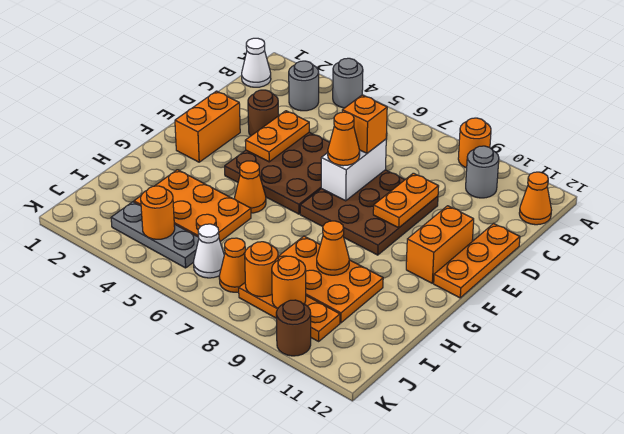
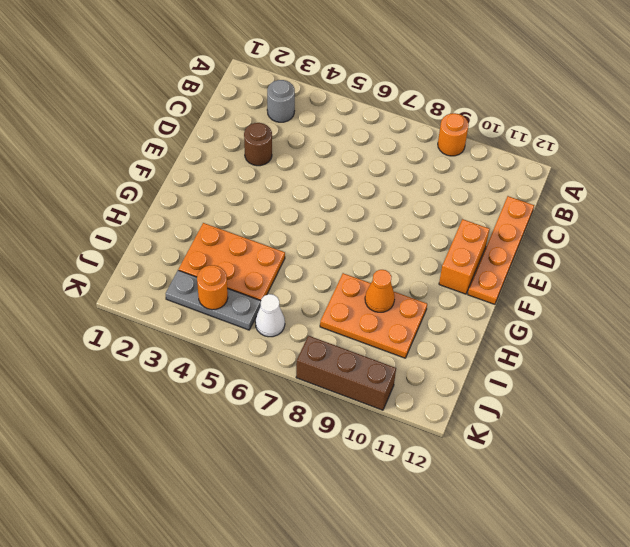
orange plate C12:F12 level 1 -> orange plate D12:F12 level 1
brown brick K8:K10 level 1 -> brown round brick K10 level 1
none -> grey round brick A4 level 1
none -> white cone B1 level 1
none -> grey round brick B10 level 1

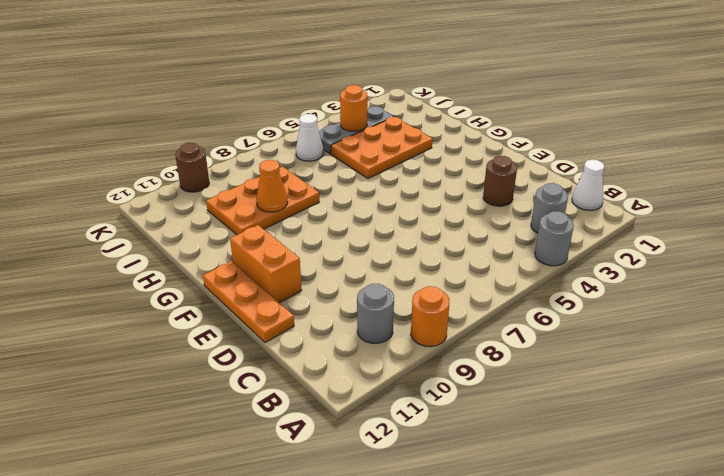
none -> orange cone B12 level 1
none -> brown plate D4:F6 level 1
none -> brown plate D7:F9 level 1

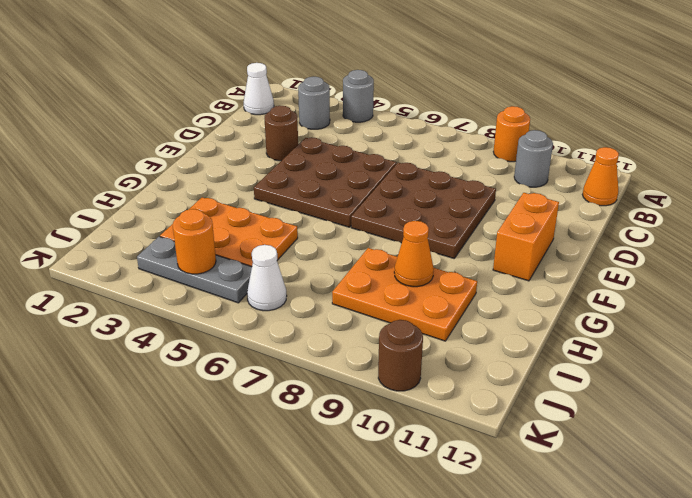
none -> orange plate D12:F12 level 1
none -> orange brick E2:F2 level 1
none -> orange cone G5 level 1

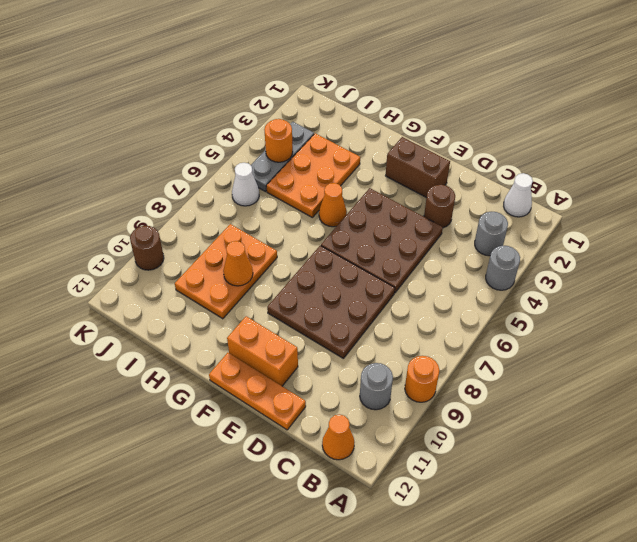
brown brick E2:F2 level 1 -> orange brick E2:F2 level 1
none -> orange cone J7 level 1
none -> orange plate J8:J10 level 1
none -> orange plate D4:E4 level 2

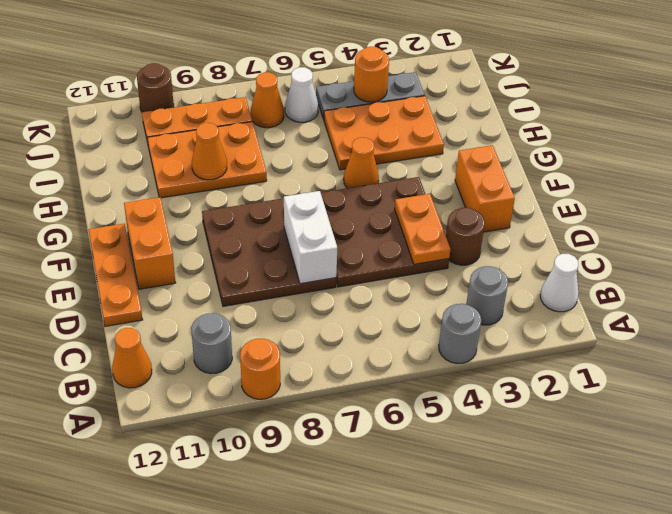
none -> orange plate D9:E9 level 2
none -> orange round brick J8 level 2
none -> orange round brick J9 level 2

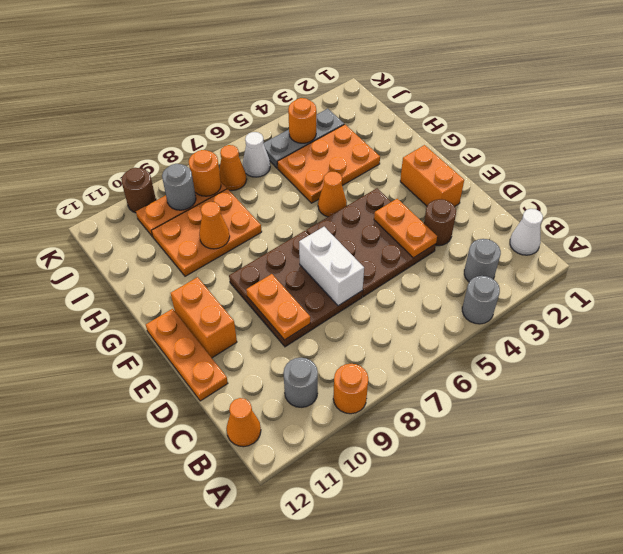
grey round brick J9 level 2 -> orange round brick J9 level 2
none -> orange brick D7 level 3
none -> orange cone E7 level 3

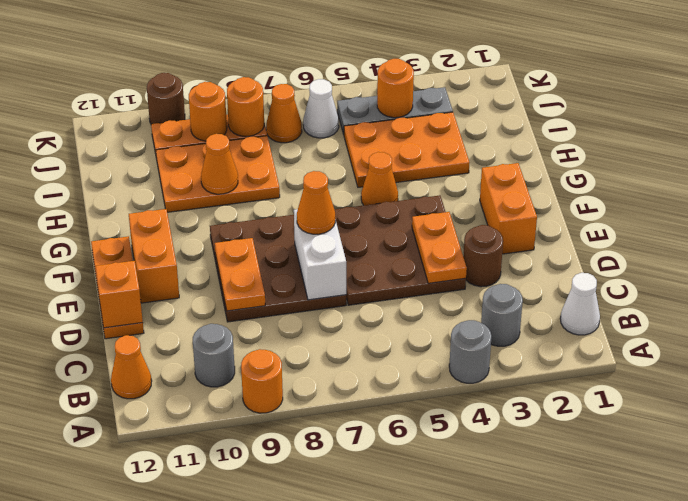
orange brick D12 level 2 -> orange brick D7 level 3

